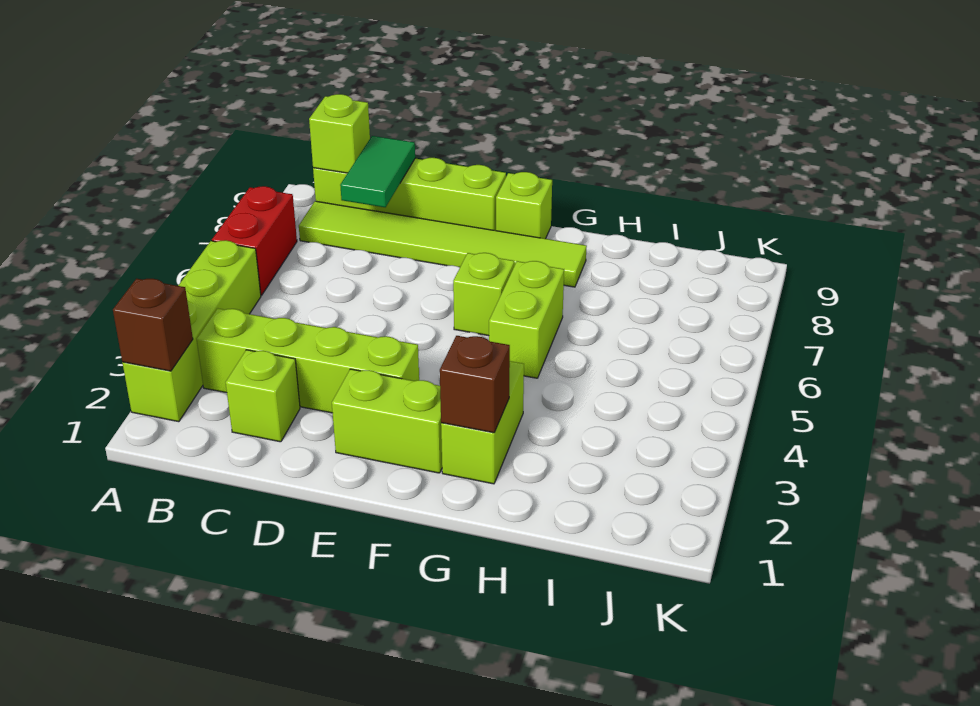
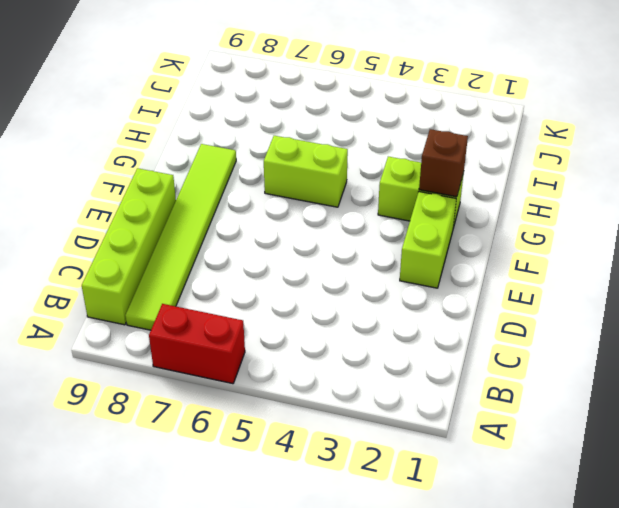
none -> lime brick A2:A5 level 1
none -> lime brick B3:E3 level 1
none -> lime brick C2 level 1

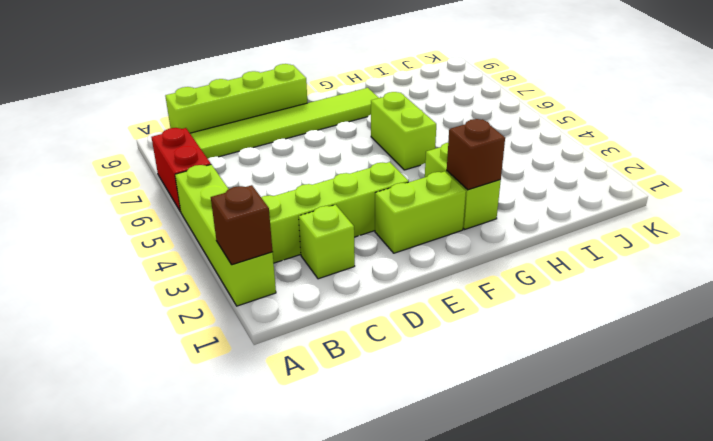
none -> lime brick F6 level 1
none -> lime brick F9 level 1
none -> lime brick B9 level 2

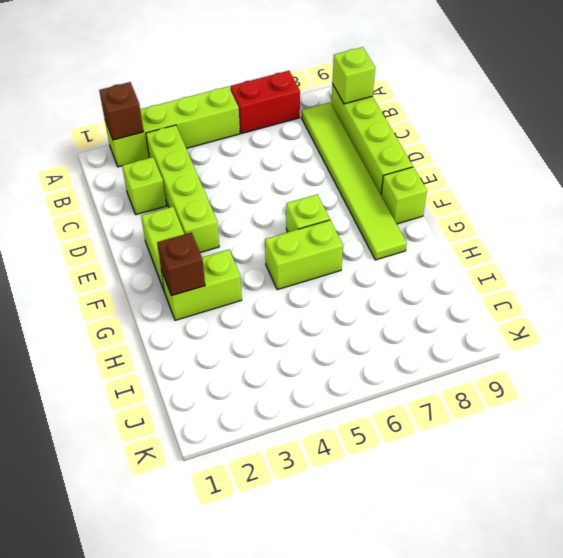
none -> green tile C8:C9 level 2

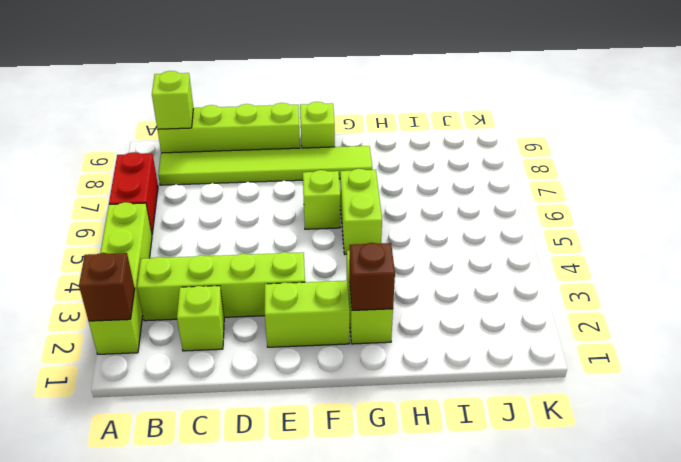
none -> green tile C8:C9 level 2

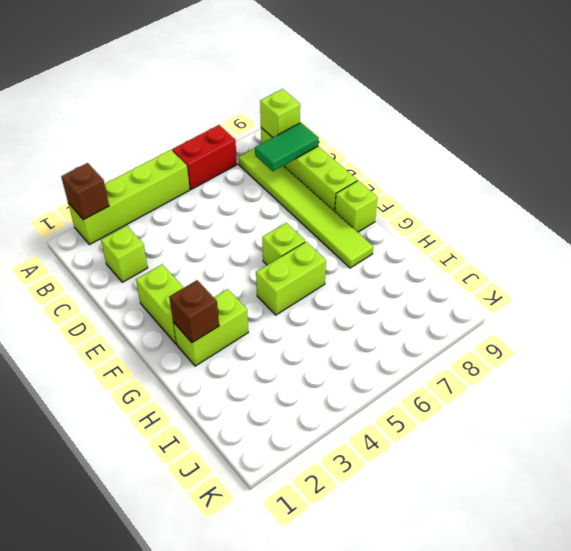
none -> lime brick B3:E3 level 1

